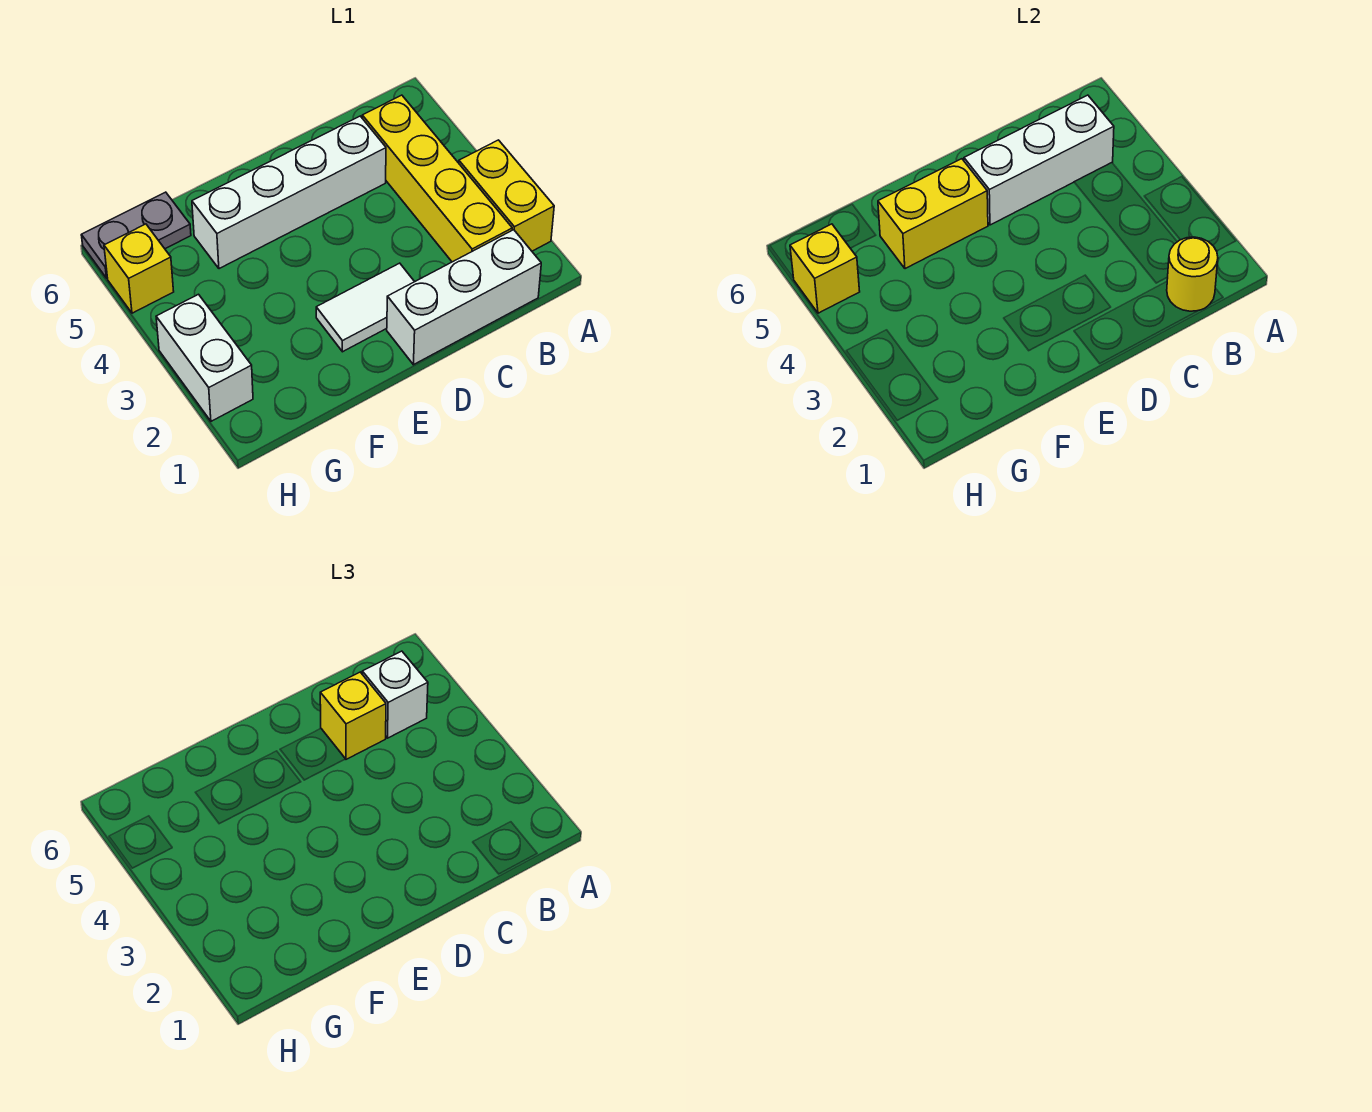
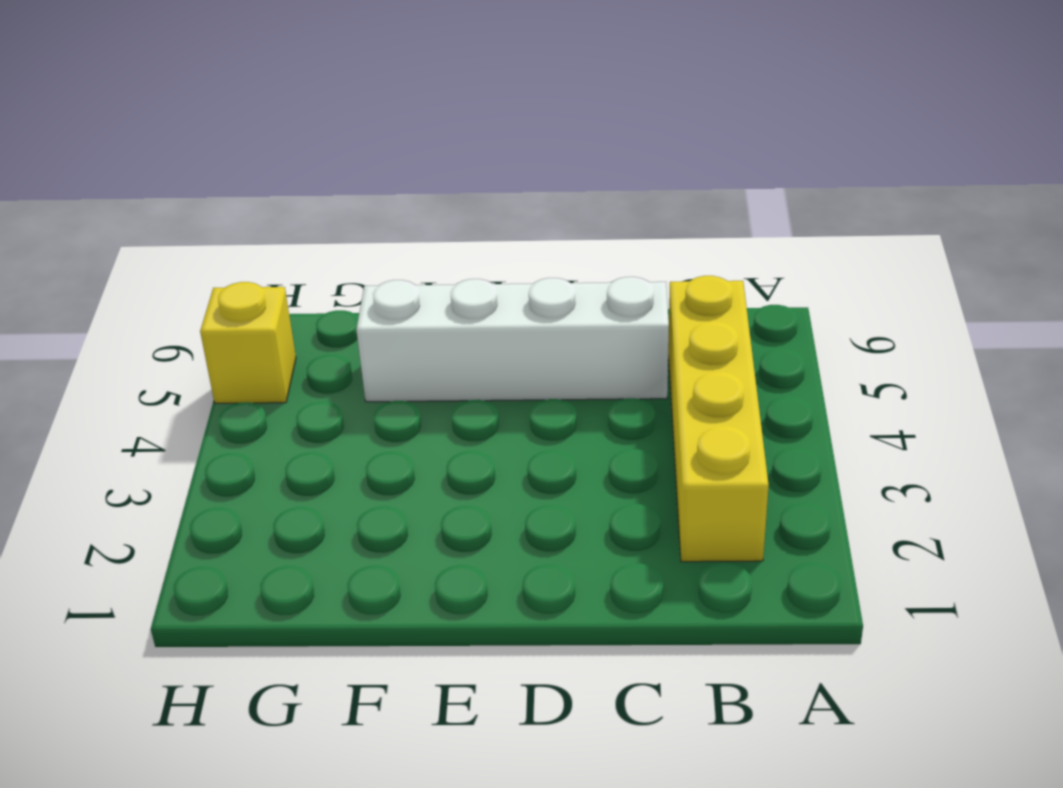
none -> yellow brick A2:A3 level 1
none -> white brick B1:D1 level 1
none -> white tile D2:E2 level 1

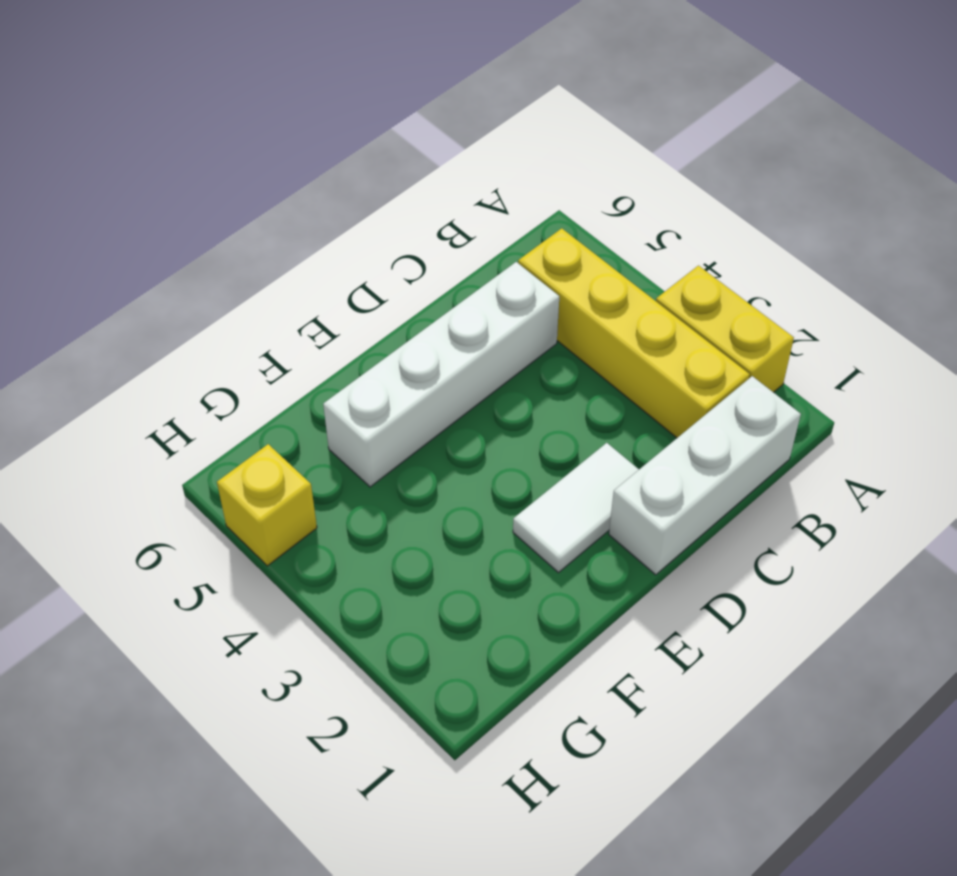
none -> grey plate G6:H6 level 1
none -> white brick H2:H3 level 1
none -> yellow round brick B1 level 2

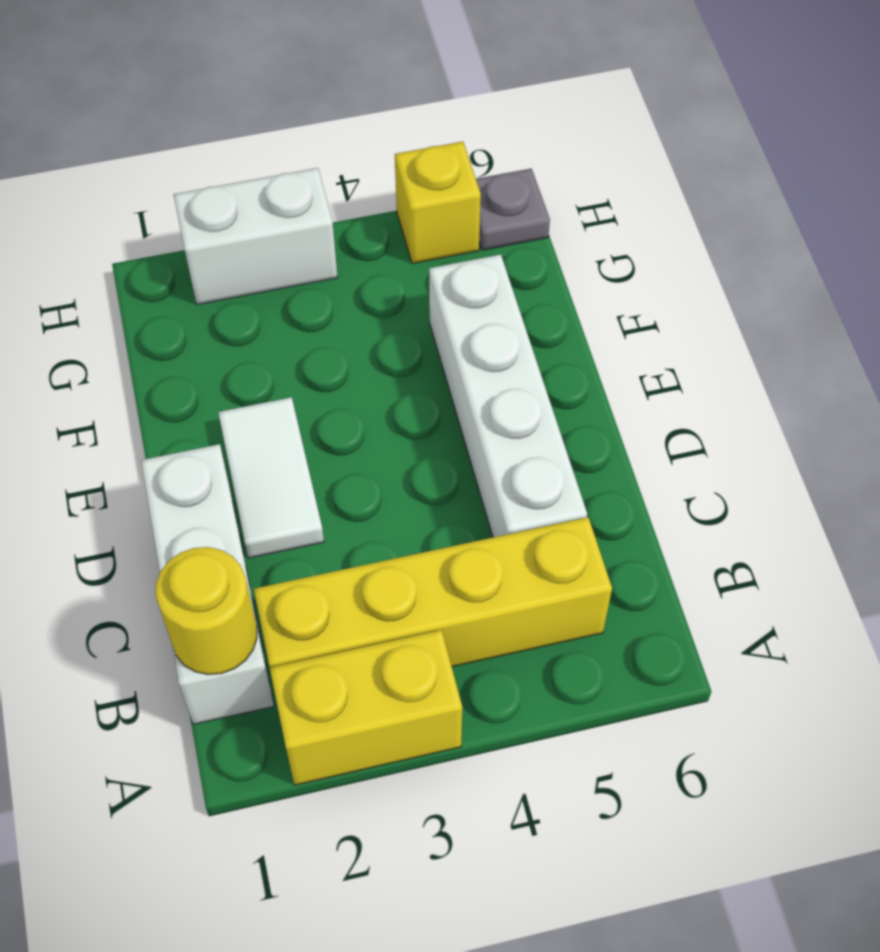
grey plate H6 level 1 -> grey plate G6:H6 level 1
none -> white brick B5:D5 level 2
none -> yellow brick E5:F5 level 2
none -> yellow brick H5 level 2

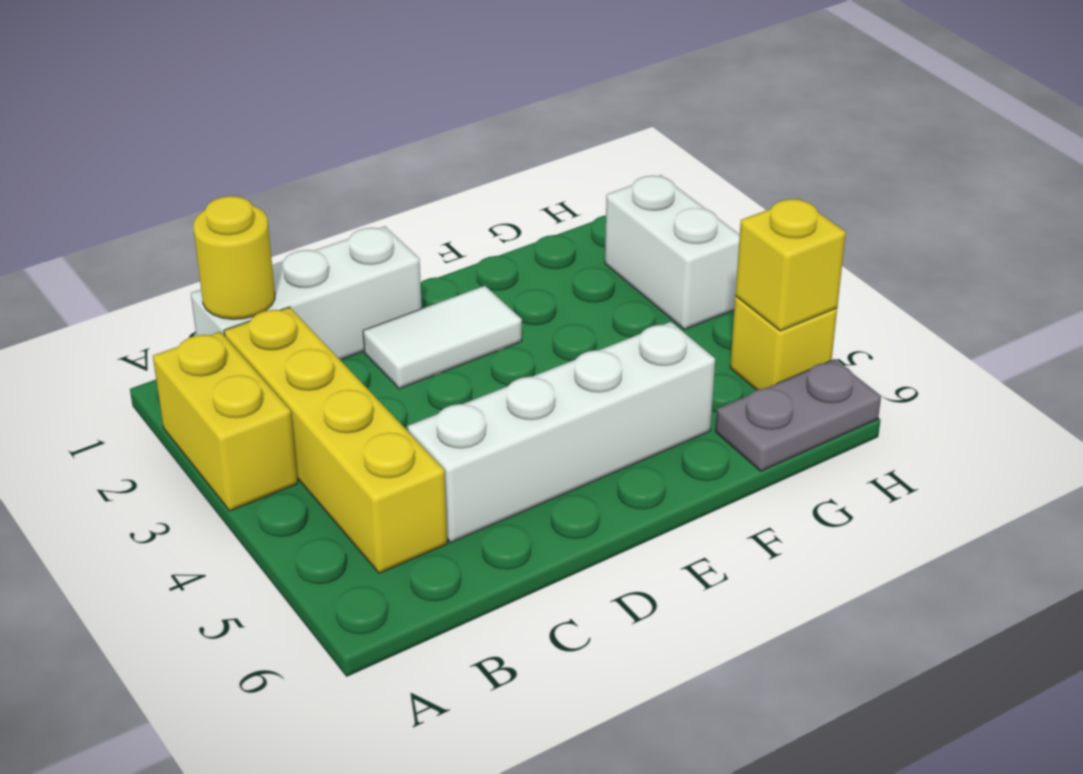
none -> white brick B5:D5 level 2
none -> yellow brick E5:F5 level 2
none -> white brick B5 level 3

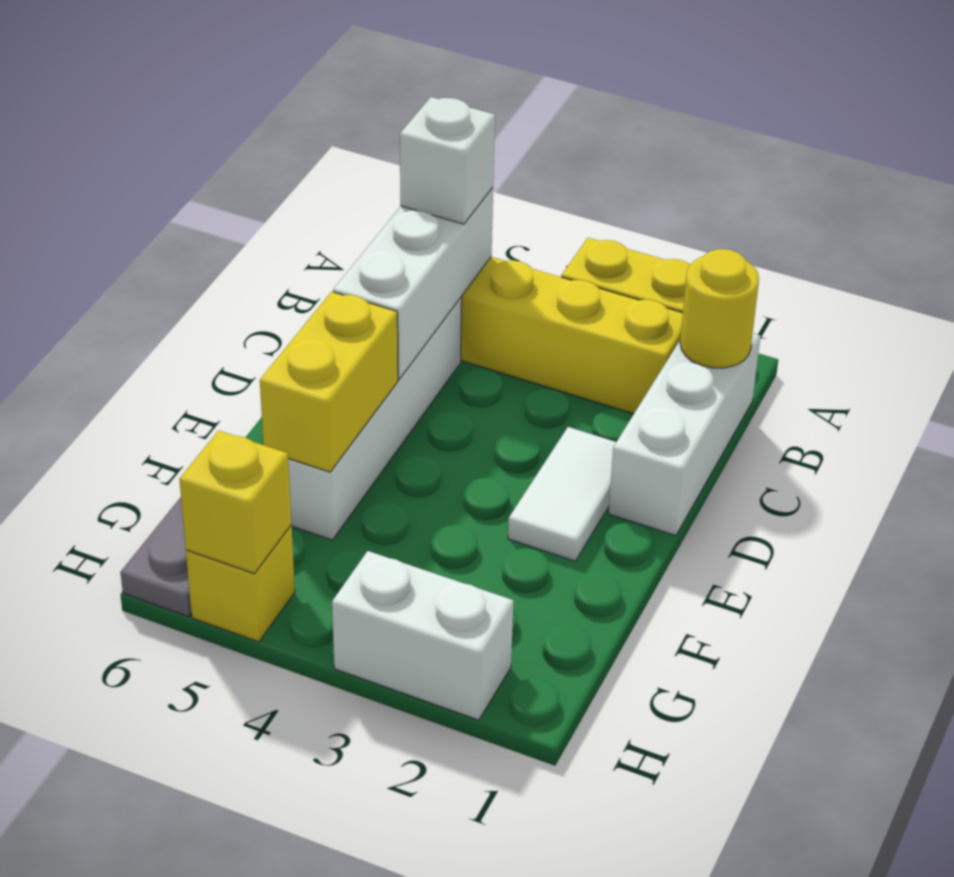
none -> yellow brick C5 level 3

